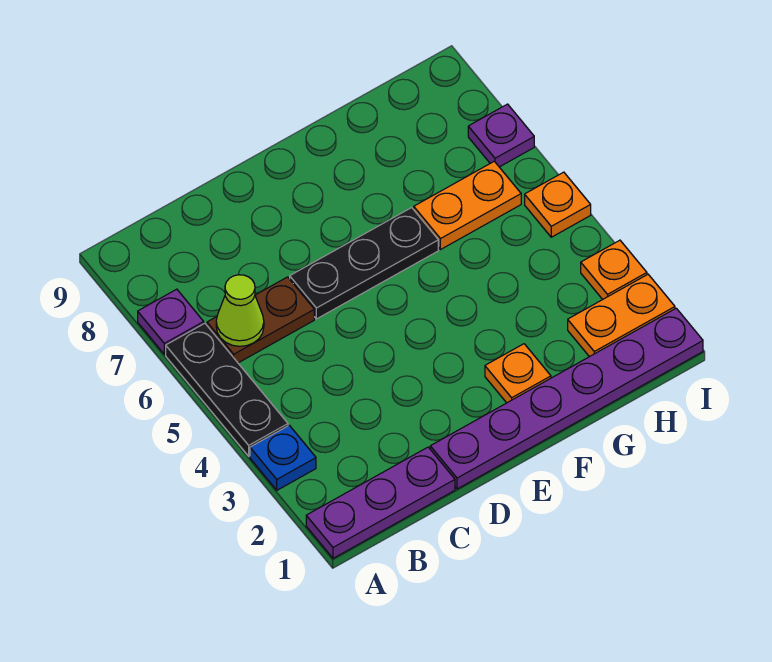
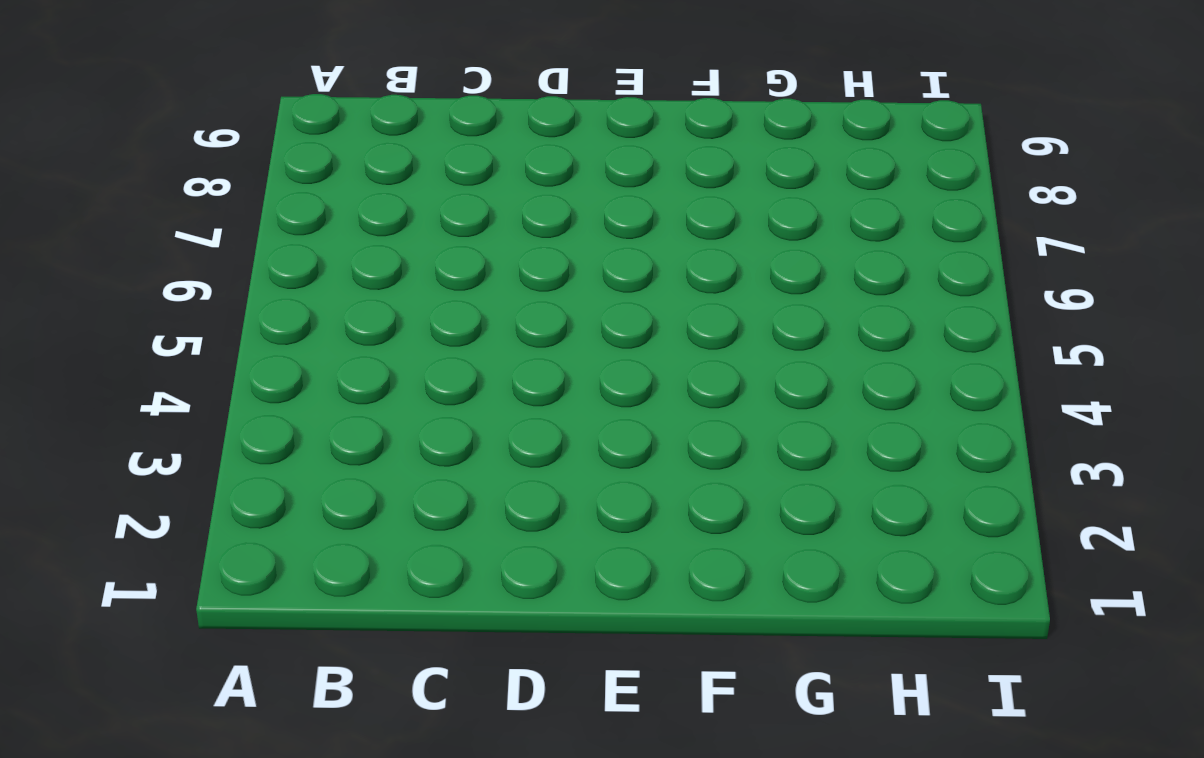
none -> purple plate A1:C1 level 1
none -> blue plate A3 level 1
none -> black plate A4:A6 level 1

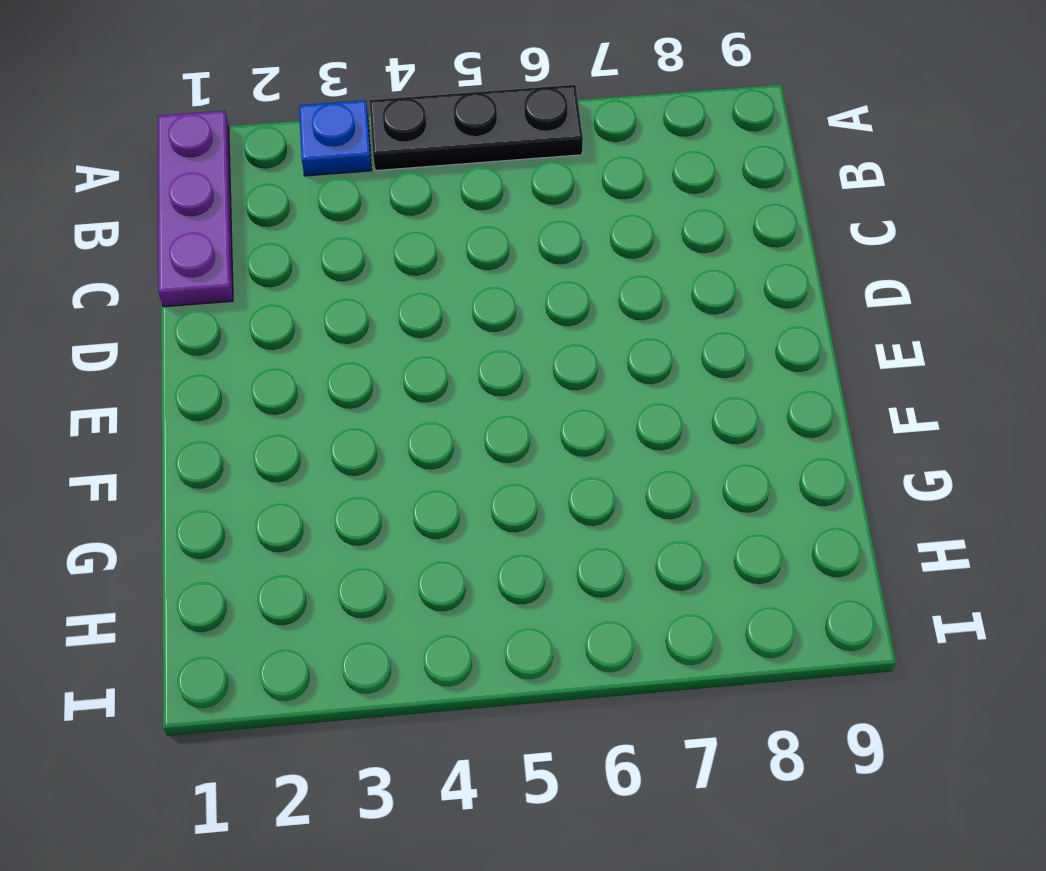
none -> purple plate A7 level 1
none -> brown plate B6:C6 level 1
none -> purple plate D1:I1 level 1

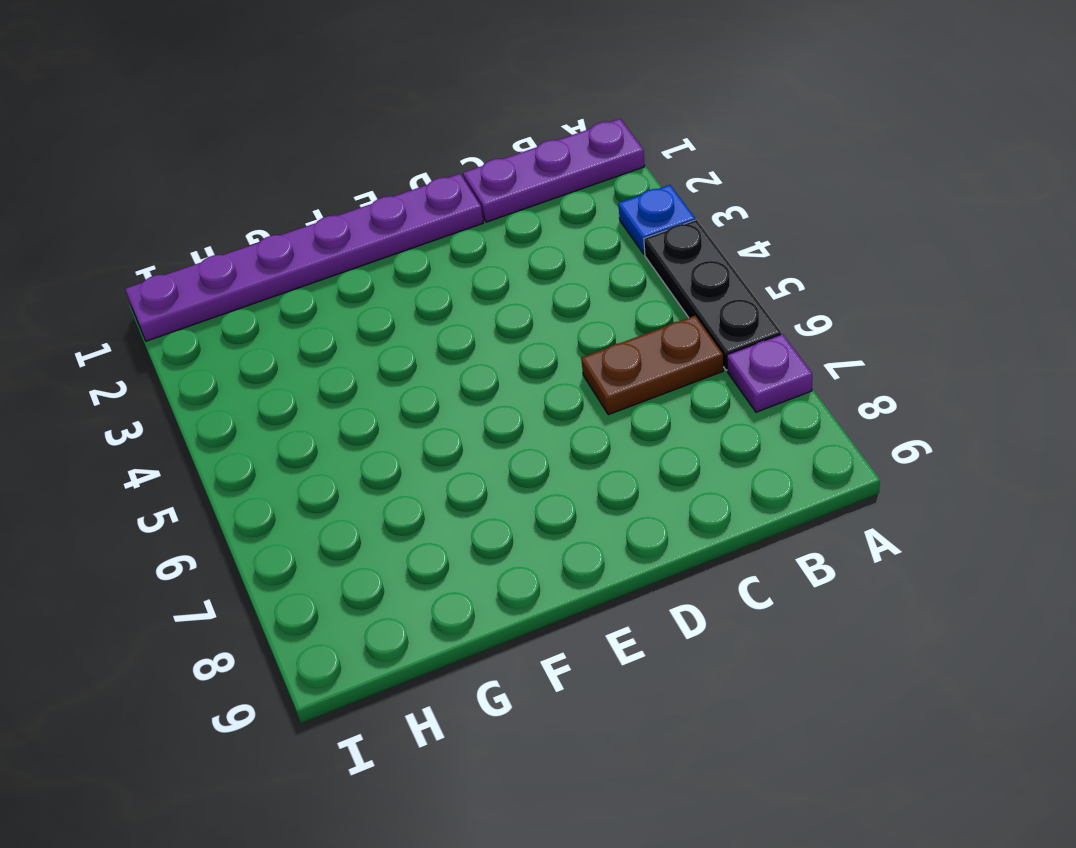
none -> black plate D6:F6 level 1
none -> orange plate F2 level 1
none -> orange plate G6:H6 level 1

